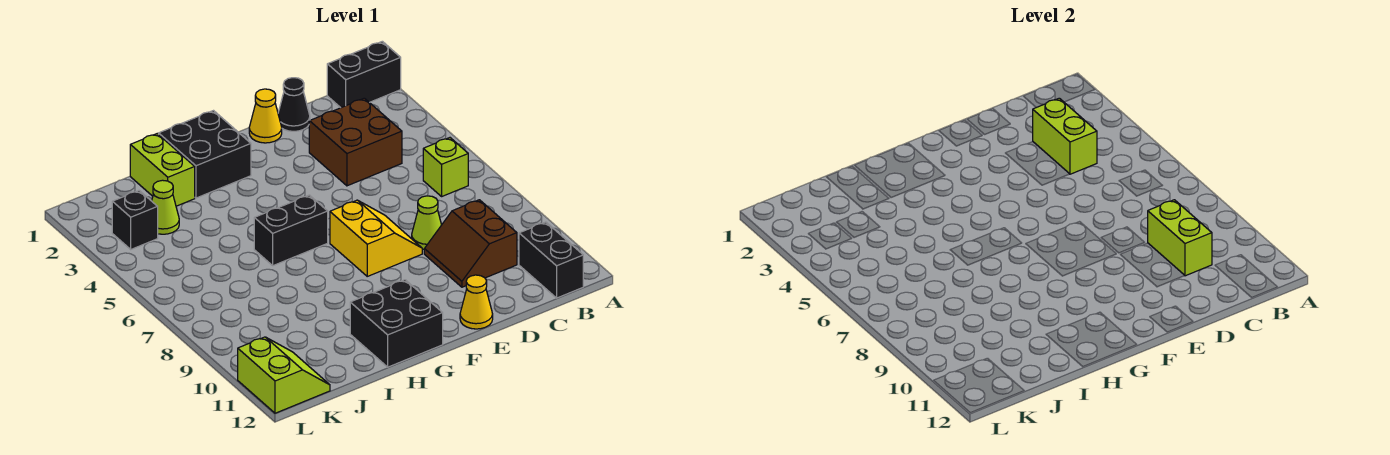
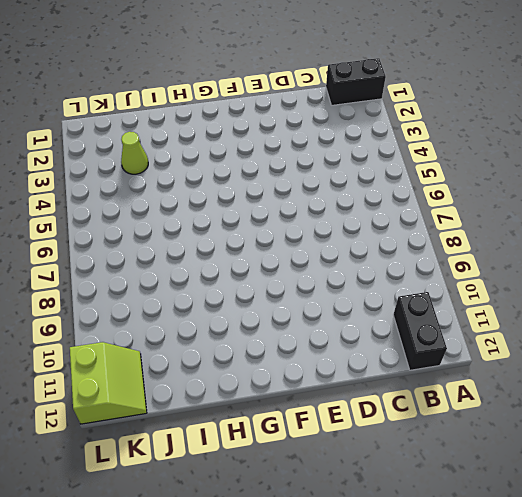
none -> lime brick B6 level 1
none -> brown brick C3:D4 level 1
none -> brown slope C9:D10 level 1 top C

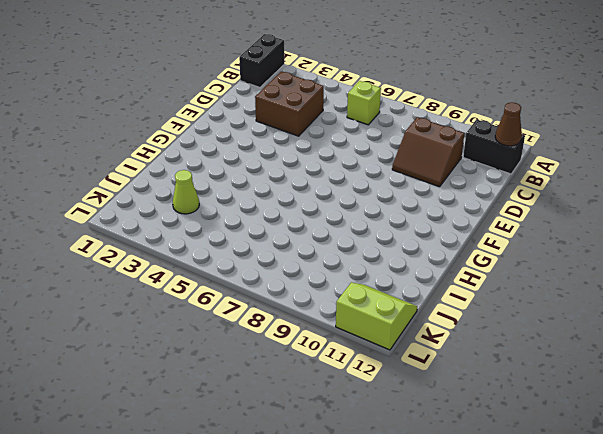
brown cone B12 level 2 -> none
none -> black cone D1 level 1
none -> lime cone D8 level 1
none -> yellow cone E1 level 1

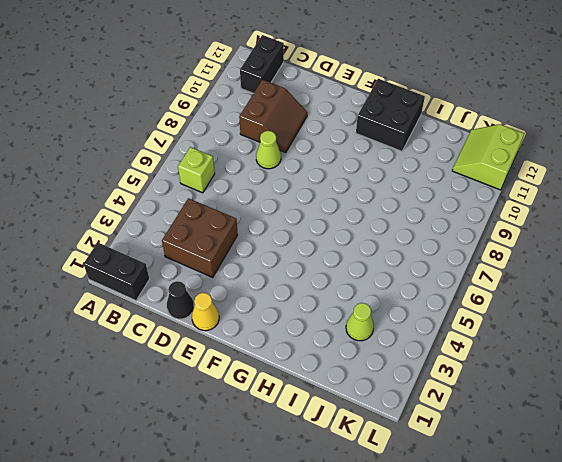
none -> yellow slope E7:F8 level 1 top F
none -> yellow cone E12 level 1
none -> black brick G1:H2 level 1

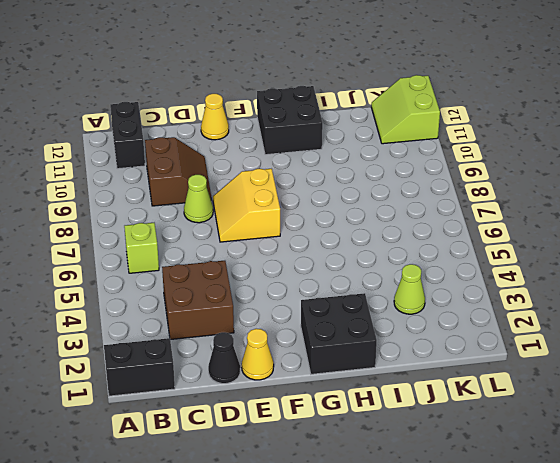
none -> black brick G6:H6 level 1
none -> lime brick I1:I2 level 1
none -> black brick K3 level 1

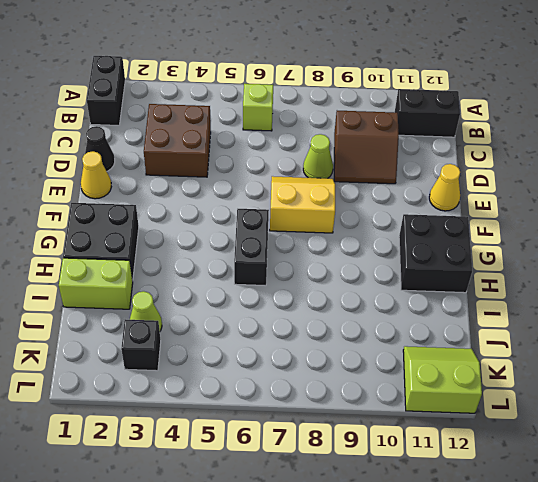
none -> lime brick C3:C4 level 2
none -> lime brick C9:C10 level 2

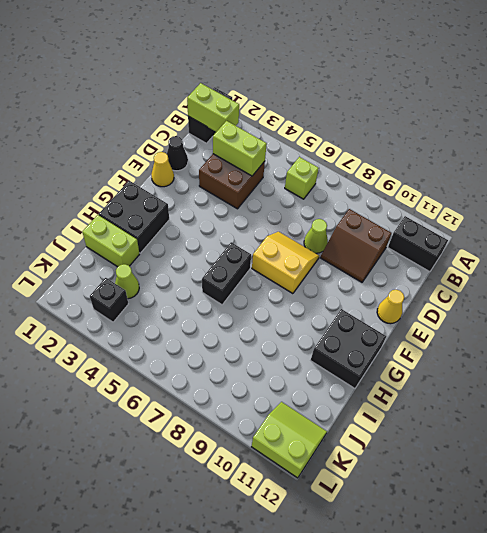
lime brick B1:B2 level 2 -> lime brick C9:C10 level 2

